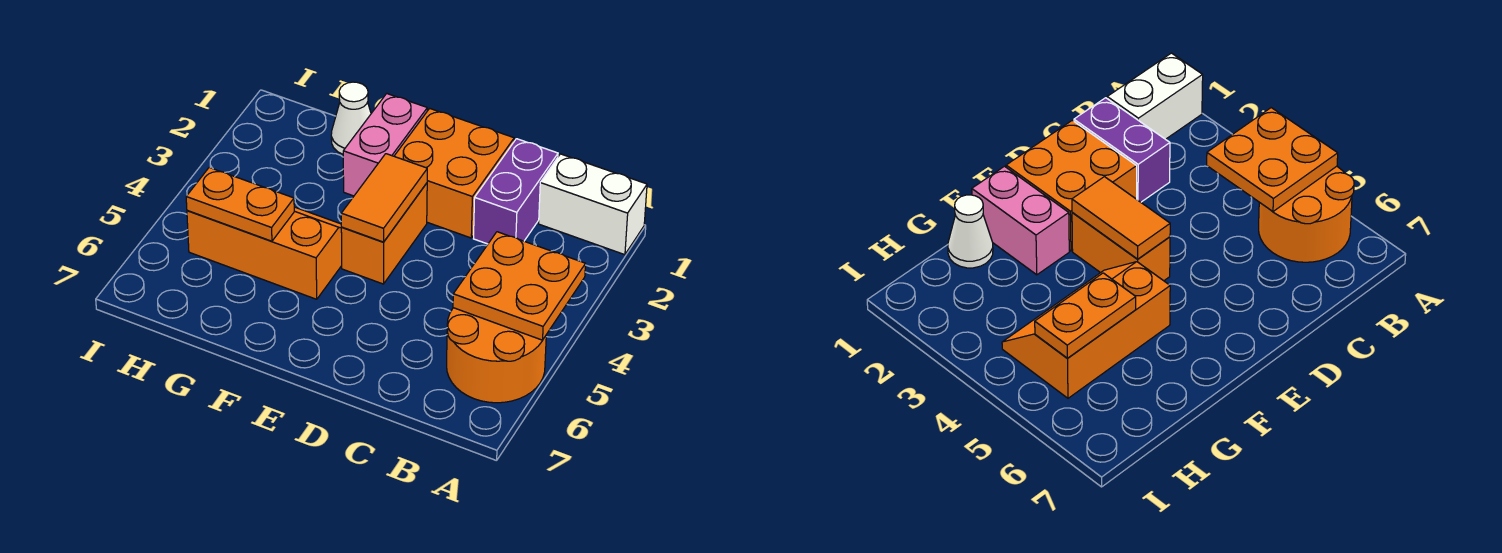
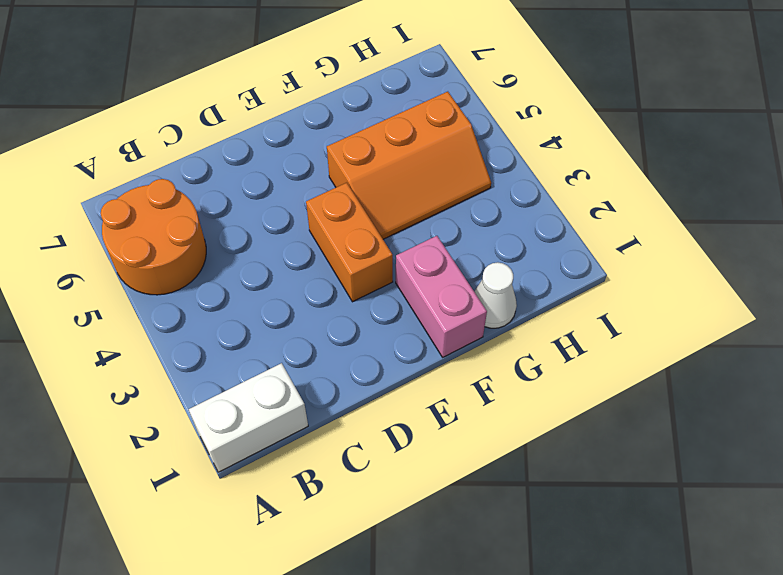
none -> purple brick C1:C2 level 1
none -> orange brick D1:E2 level 1

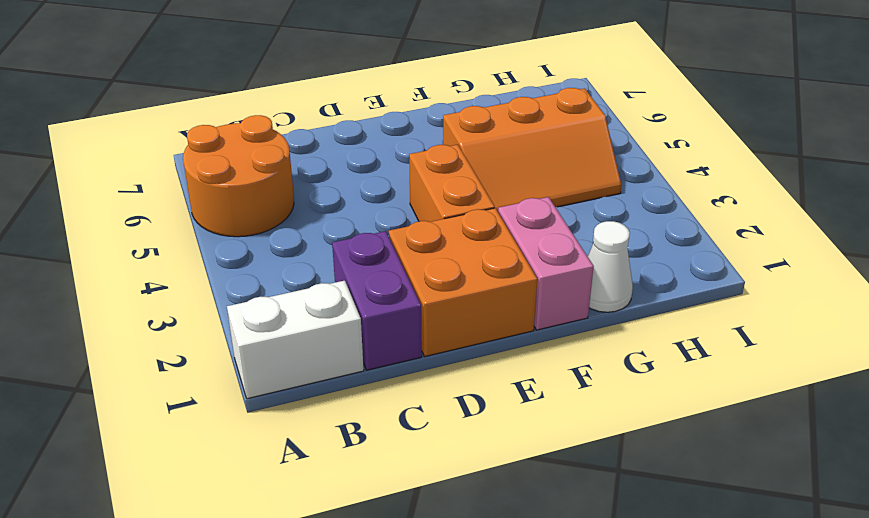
none -> orange plate A4:B5 level 2
none -> orange tile E3:E4 level 2

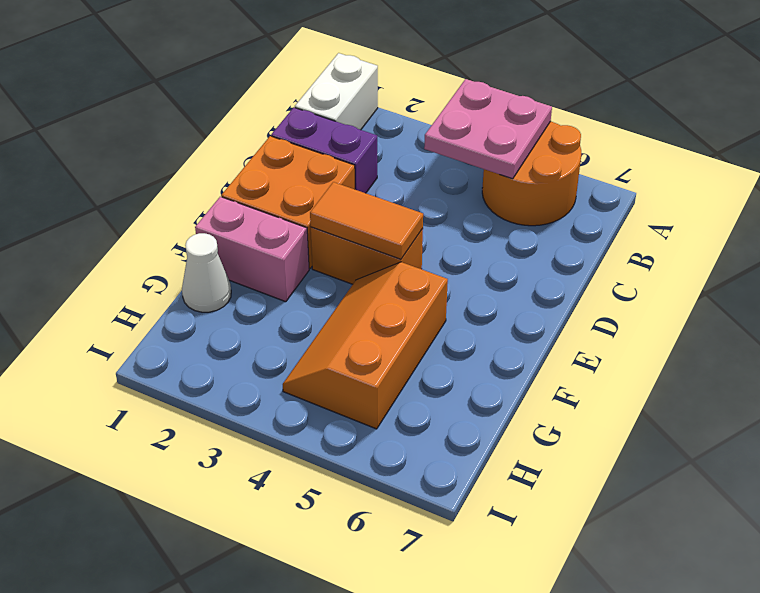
pink plate A4:B5 level 2 -> orange plate A4:B5 level 2
none -> orange plate G5:H5 level 2

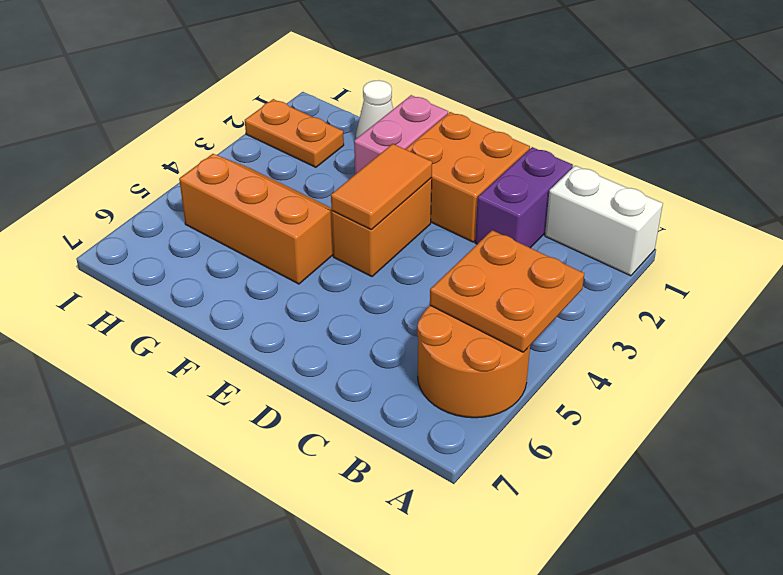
orange plate H2:I2 level 1 -> orange plate G5:H5 level 2

